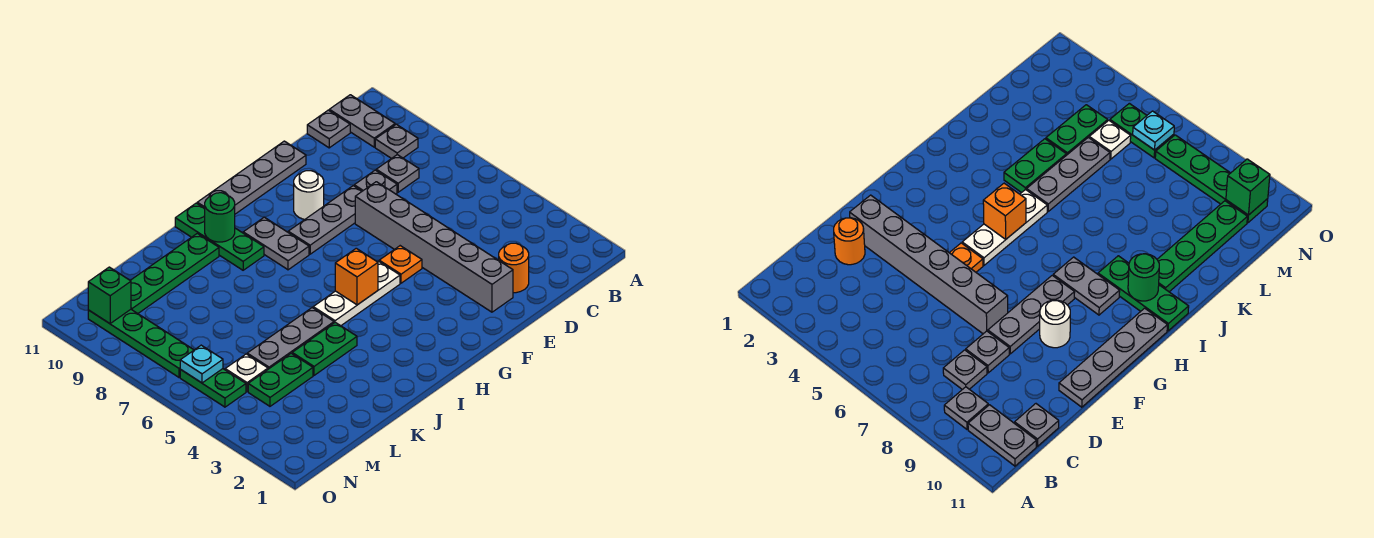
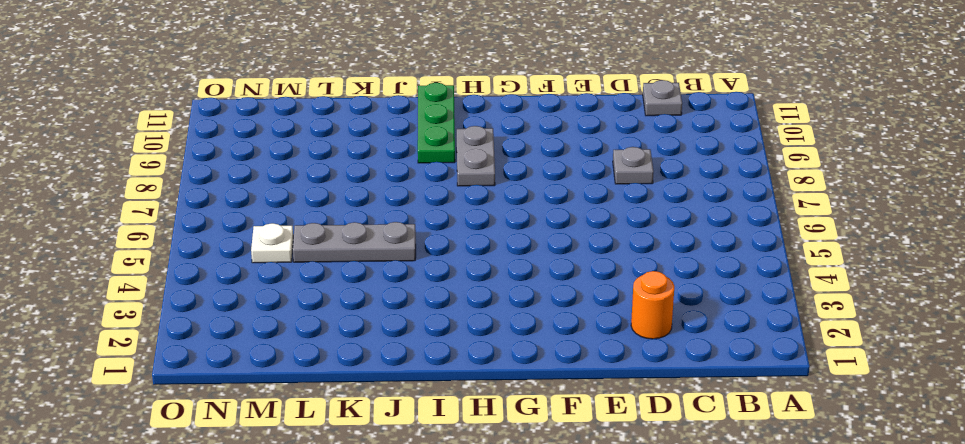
none -> grey plate B9 level 1
none -> grey plate B10:B11 level 1
none -> grey plate C8 level 1

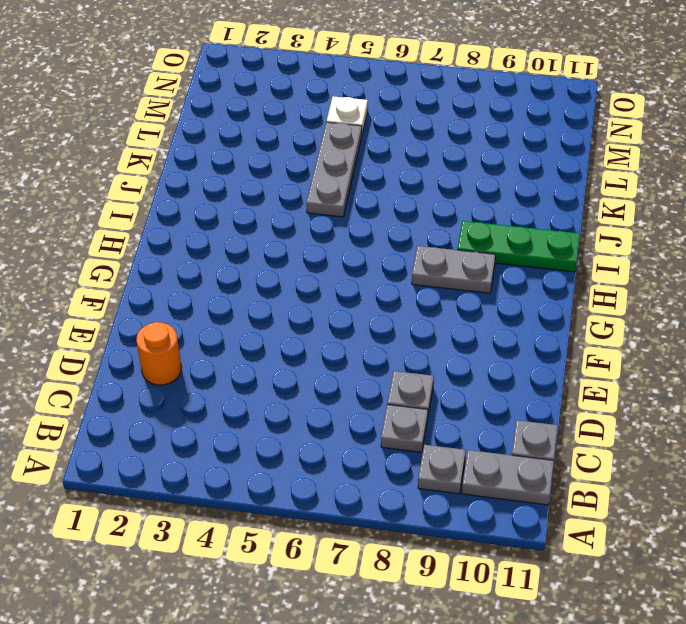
none -> grey brick E2:E7 level 1
none -> grey plate E8:G8 level 1
none -> grey plate E11:H11 level 1

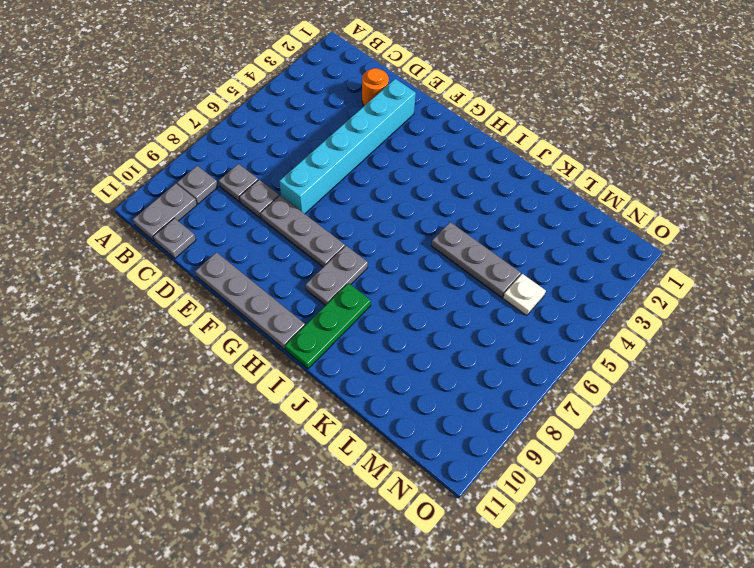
cyan brick E2:E7 level 1 -> grey brick E2:E7 level 1
none -> orange plate F5 level 1
none -> white round brick F9 level 1
none -> white plate G5:I5 level 1

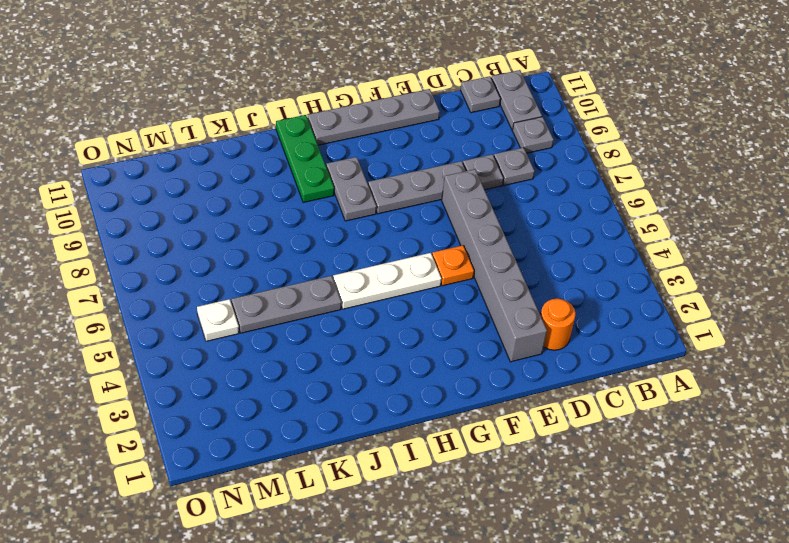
none -> white round brick F9 level 1
none -> green plate J4:K4 level 1
none -> green plate J10:M10 level 1

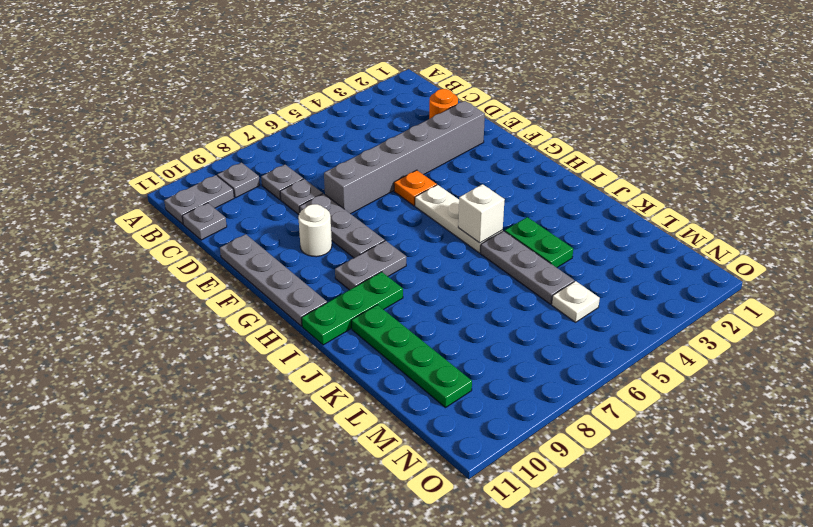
white brick I5 level 2 -> none
none -> green plate L4:M4 level 1
none -> green plate N5:N6 level 1
none -> green plate N7:N10 level 1

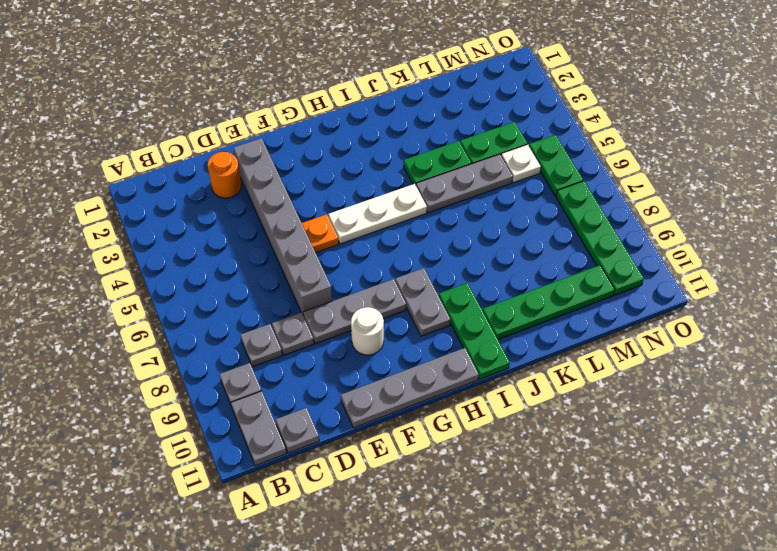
none -> orange brick H5 level 2
none -> green round brick I10 level 2
none -> cyan plate N6 level 2

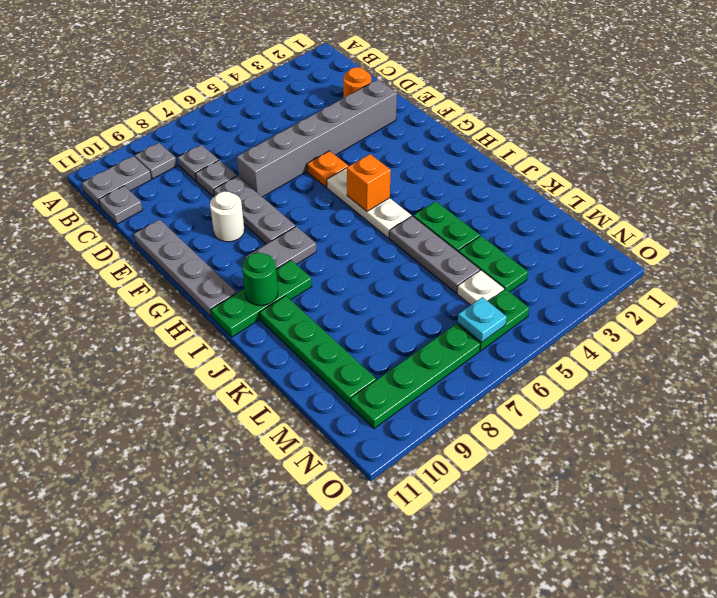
none -> green brick N10 level 2

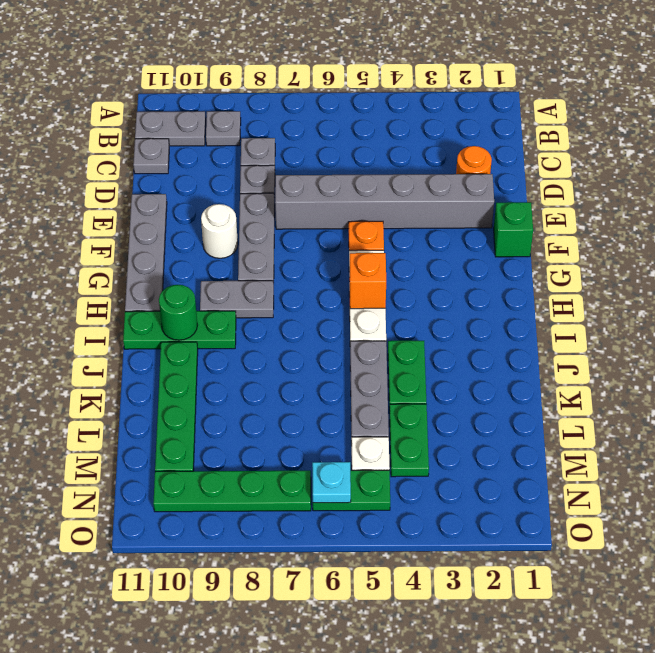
green brick F1 level 1 -> green brick N10 level 2

